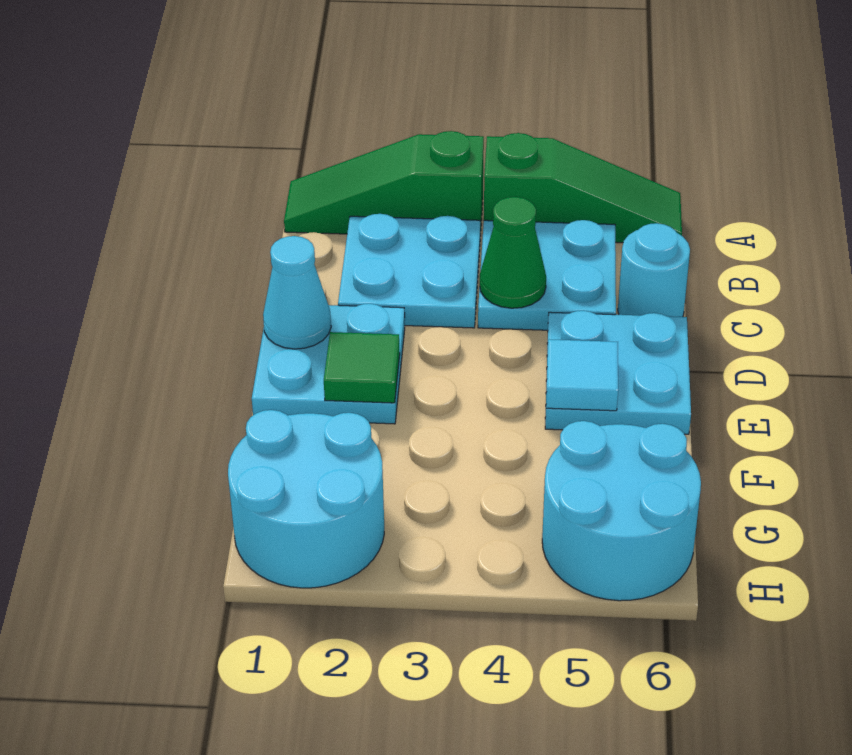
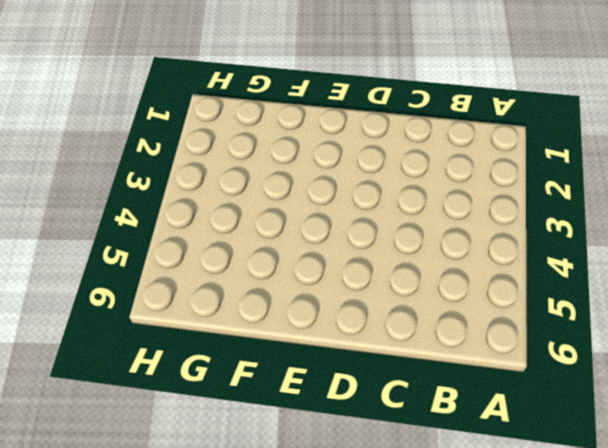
none -> green slope A1:A3 level 1 top 3
none -> green slope A4:A6 level 1 top 4
none -> cyan plate B2:C3 level 1

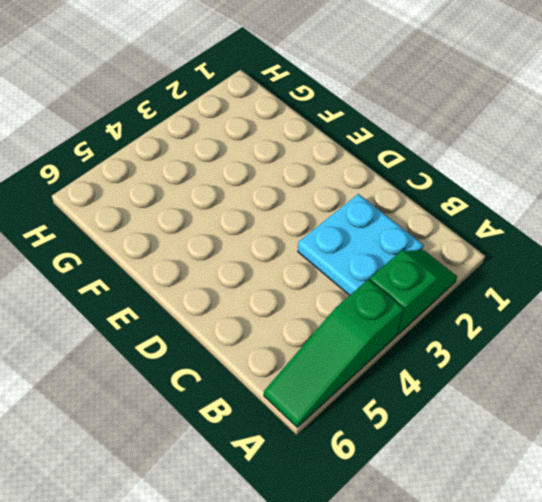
green slope A2:A3 level 1 top 3 -> green slope A1:A3 level 1 top 3
none -> cyan plate B4:C5 level 1
none -> cyan round brick C6 level 1
none -> cyan plate D1:E2 level 1

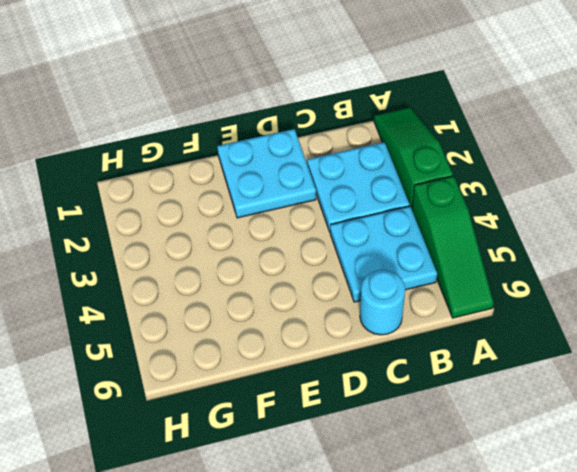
none -> cyan plate D5:E6 level 1
none -> cyan round brick G1:H2 level 1
none -> cyan round brick G5:H6 level 1

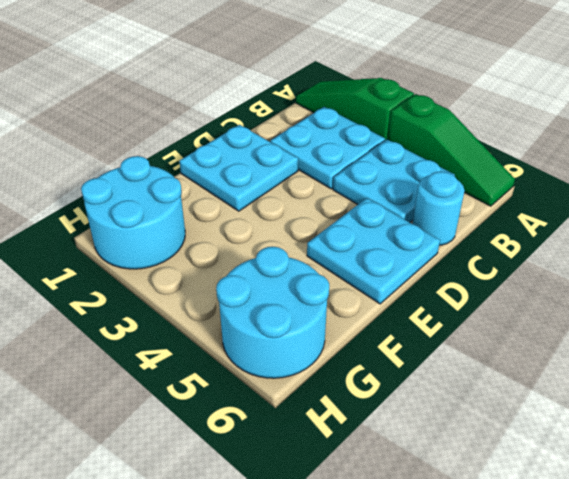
none -> green cone C4 level 2
none -> cyan cone D1 level 2
none -> green tile E2 level 2

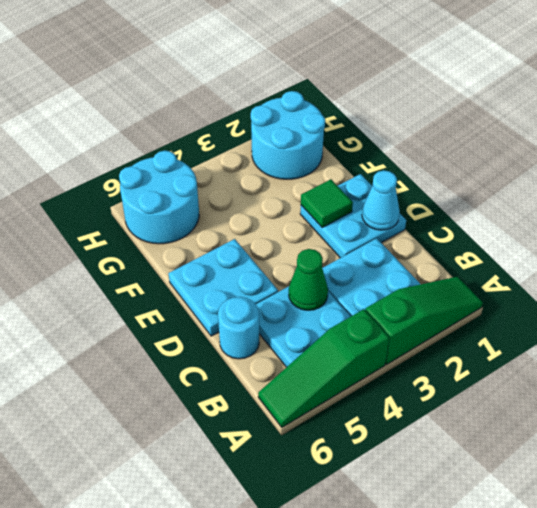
none -> cyan tile E5 level 2

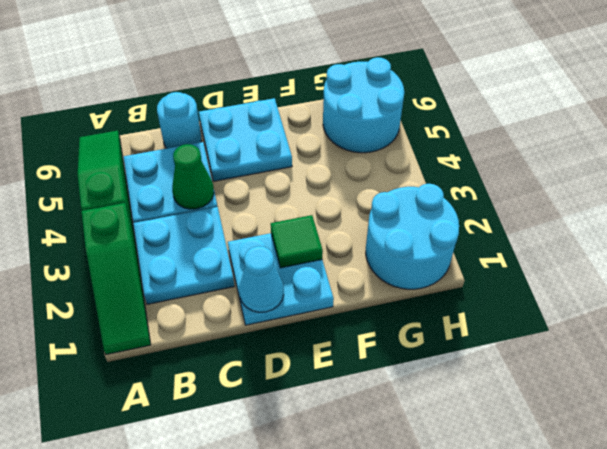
none -> cyan tile E5 level 2

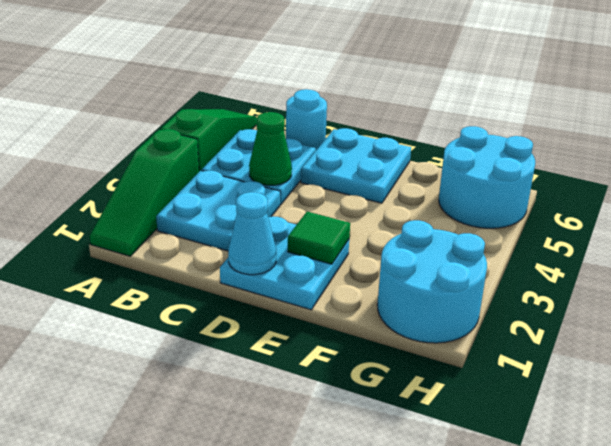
none -> cyan tile E5 level 2

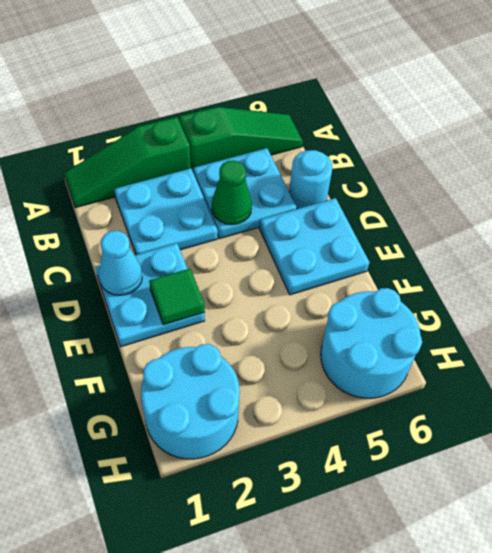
none -> cyan tile E5 level 2

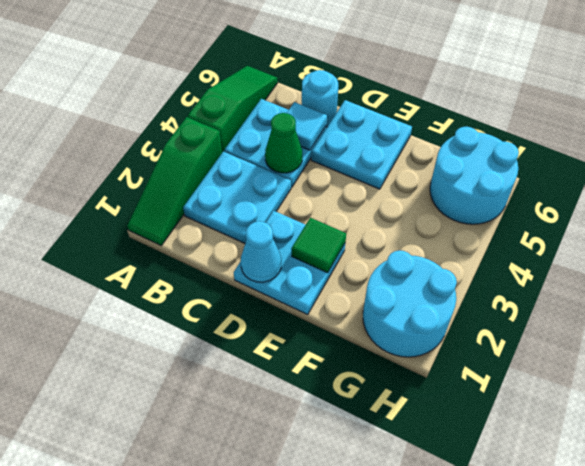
cyan tile C5 level 2 -> cyan tile E5 level 2

